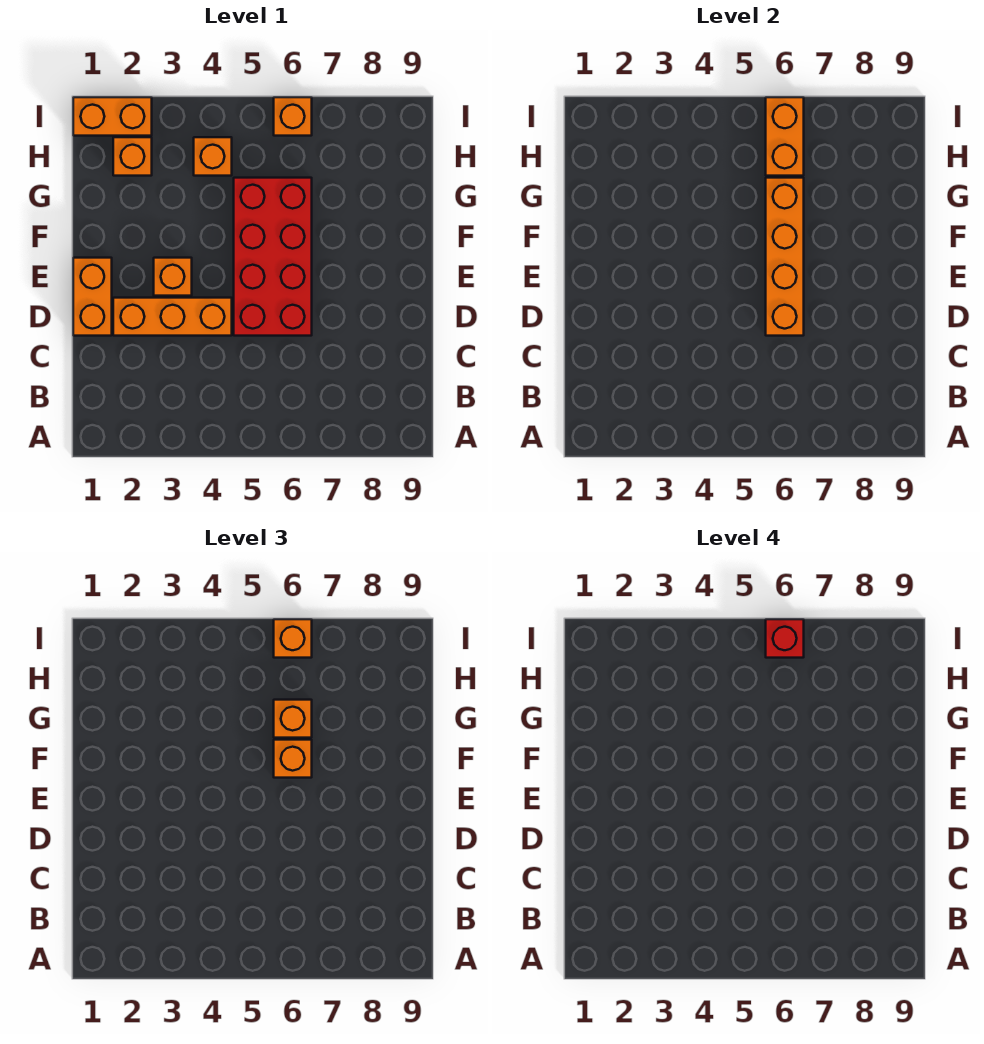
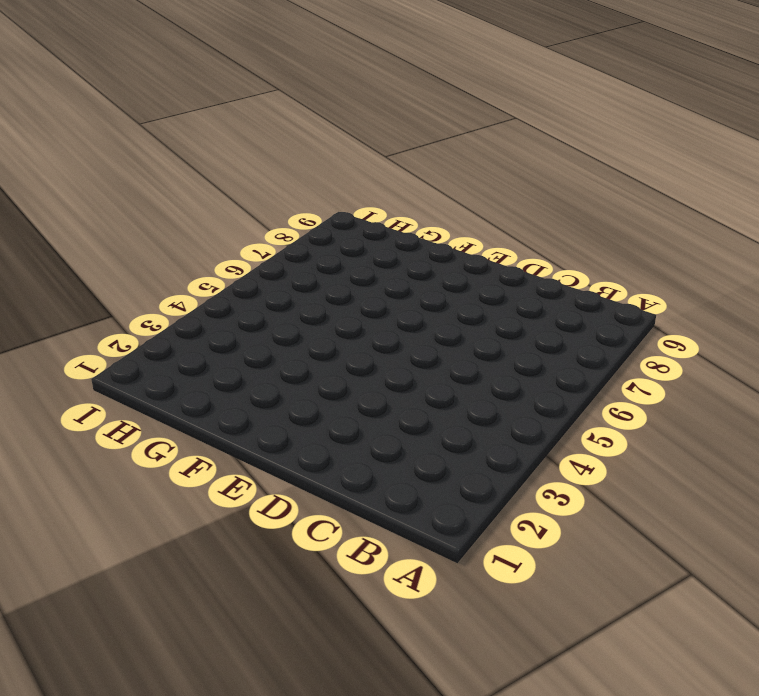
none -> orange brick D1:E1 level 1
none -> orange brick D2:D4 level 1
none -> red brick D5:G6 level 1

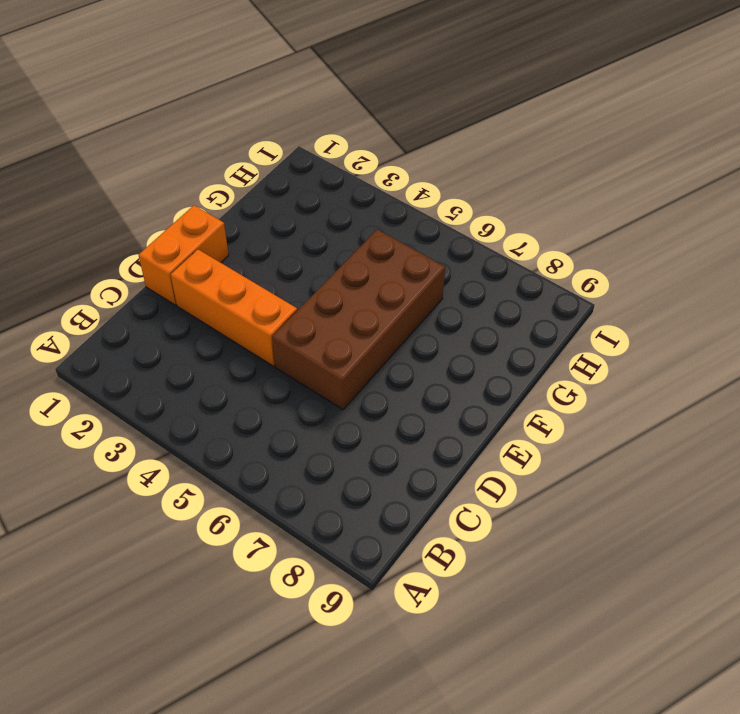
brown brick D5:G6 level 1 -> red brick D5:G6 level 1
none -> orange brick E3 level 1
none -> orange brick H2 level 1
none -> orange brick H4 level 1

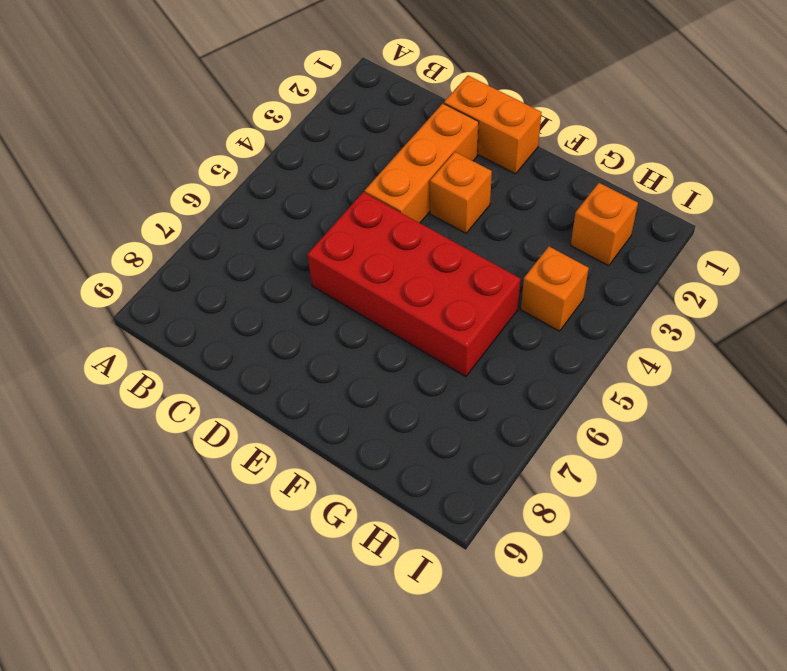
none -> orange brick I1:I2 level 1
none -> orange brick I6 level 1
none -> orange brick D6:G6 level 2

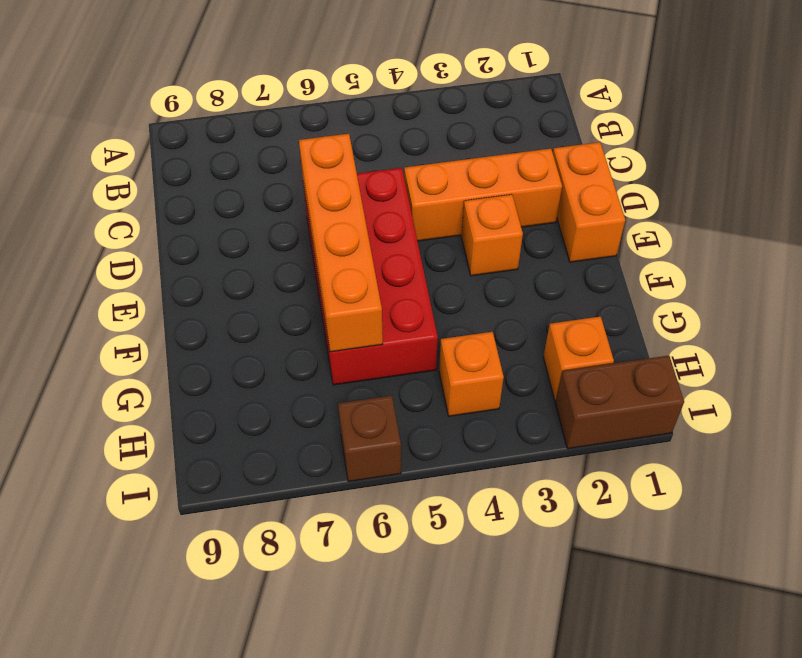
brown brick I1:I2 level 1 -> orange brick I1:I2 level 1
brown brick I6 level 1 -> orange brick I6 level 1
none -> orange brick H6:I6 level 2
none -> orange brick F6 level 3
none -> orange brick G6 level 3

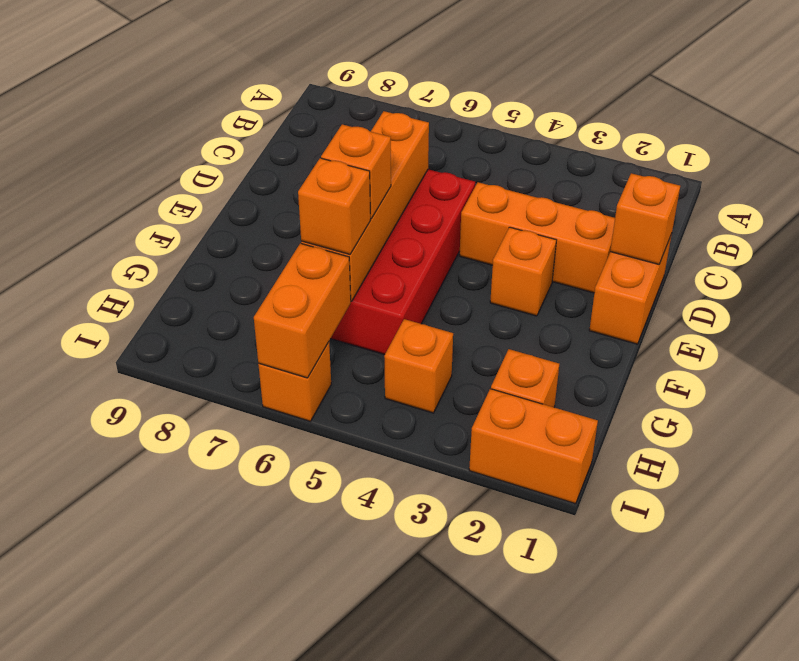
orange brick D1 level 2 -> orange brick I6 level 3
none -> red brick I6 level 4

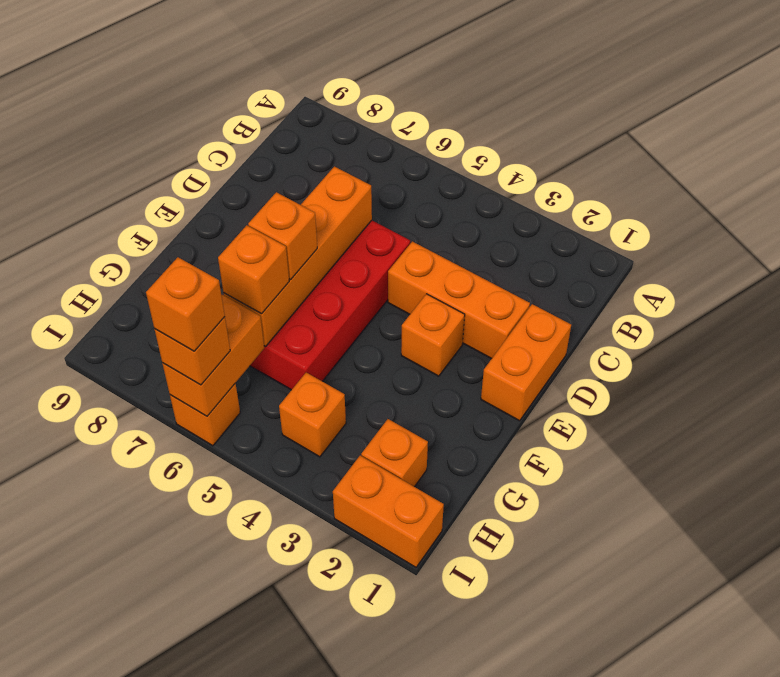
orange brick I6 level 4 -> red brick I6 level 4

